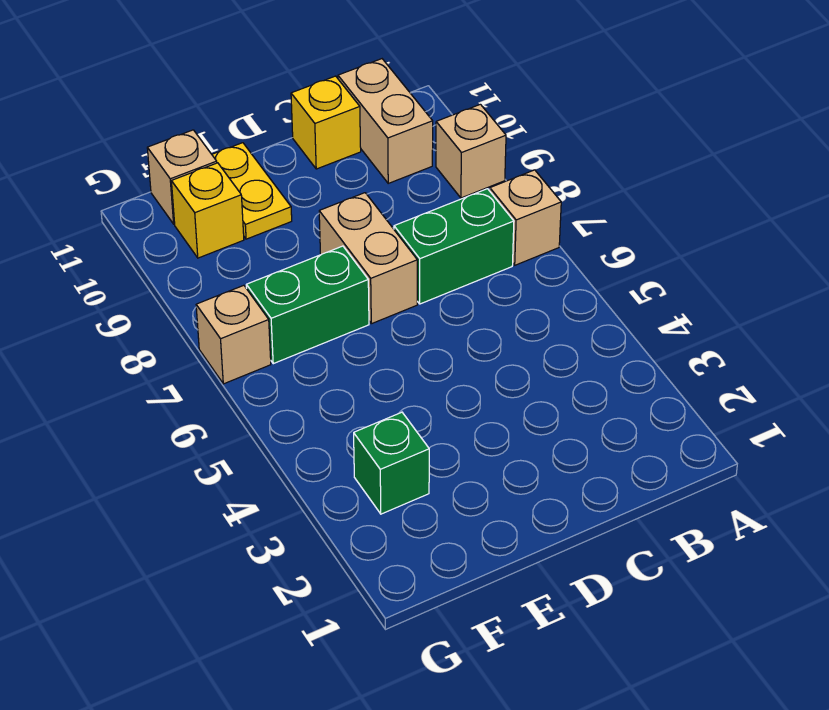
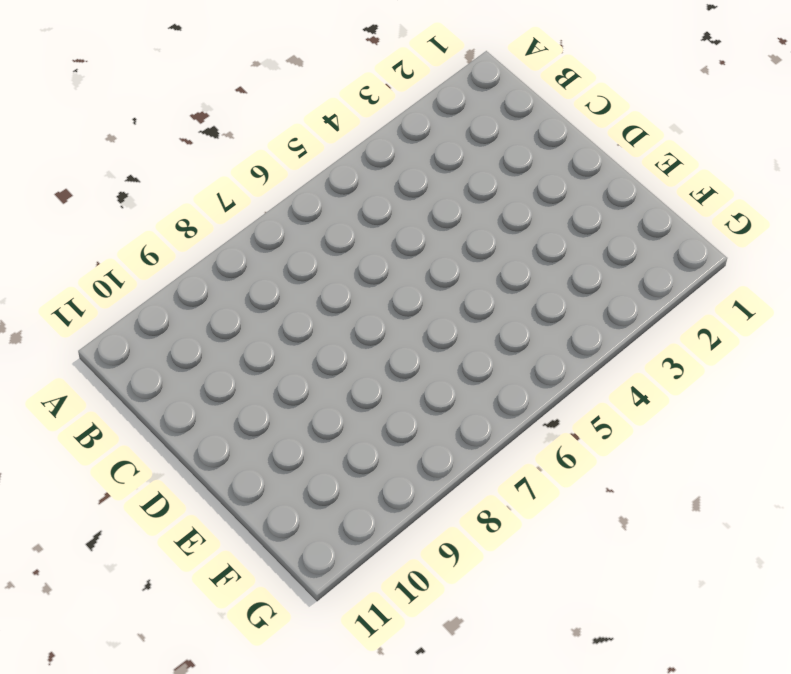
none -> tan brick A7 level 1
none -> tan brick A9 level 1
none -> green brick B7:C7 level 1

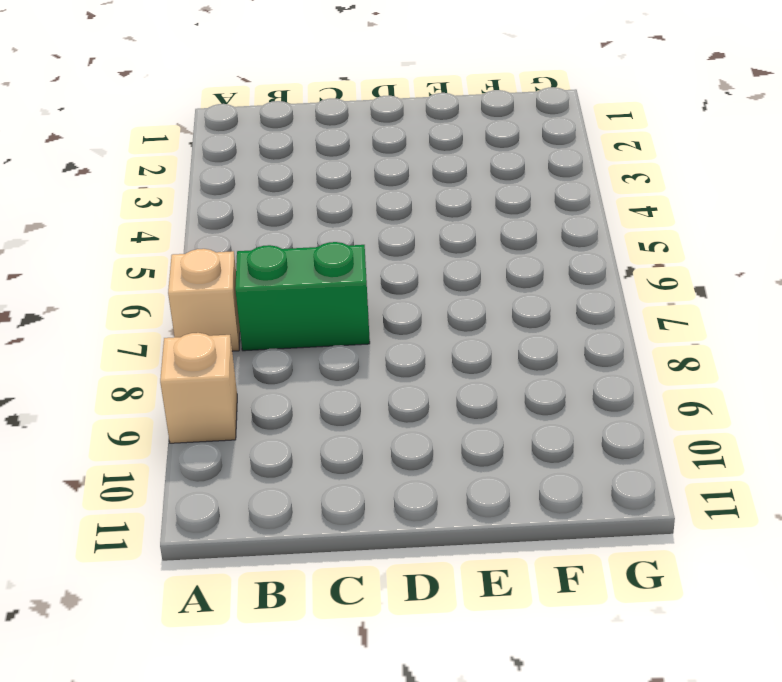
none -> tan brick B10:B11 level 1
none -> yellow brick C11 level 1
none -> tan brick D7:D8 level 1

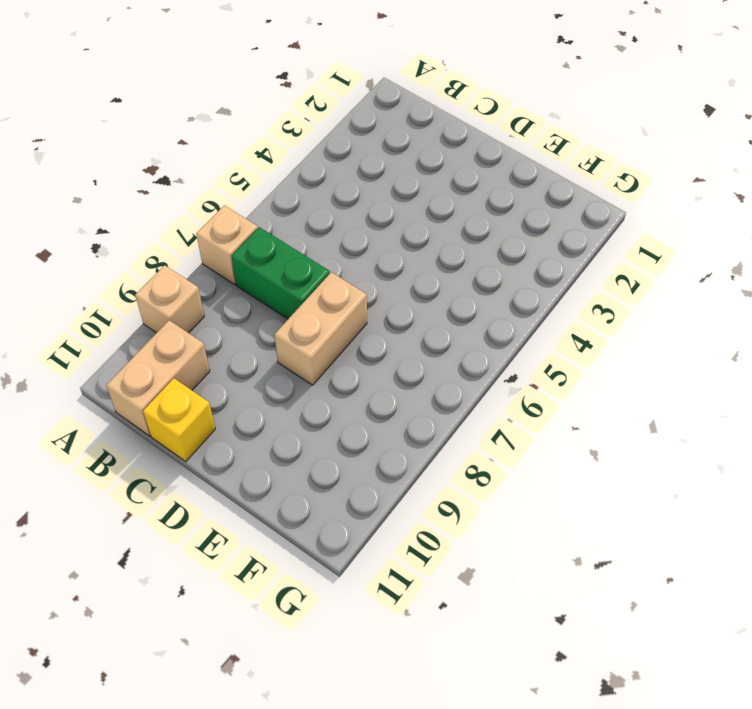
none -> green brick E7:F7 level 1
none -> yellow plate E10:E11 level 1
none -> green brick F3 level 1

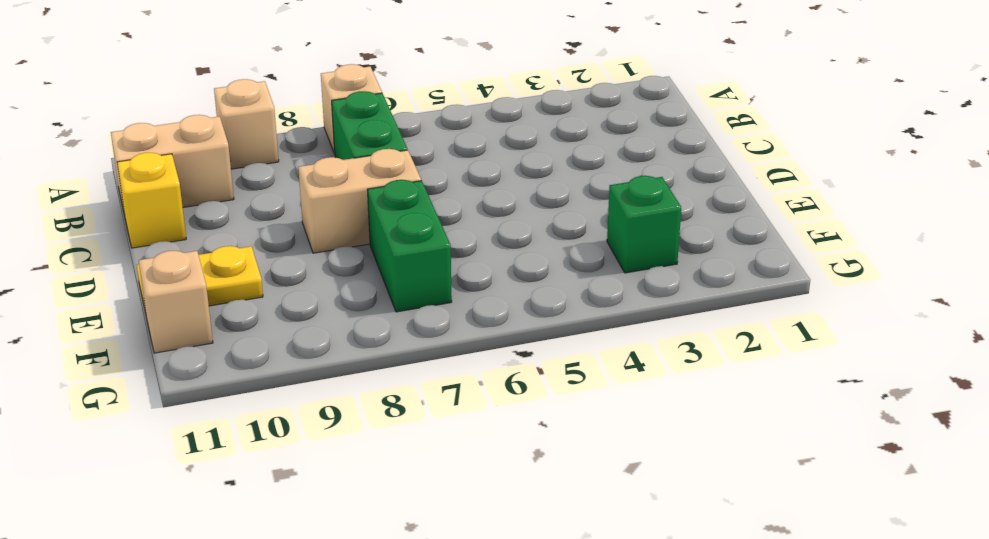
none -> yellow brick F10 level 1
none -> tan brick G7 level 1

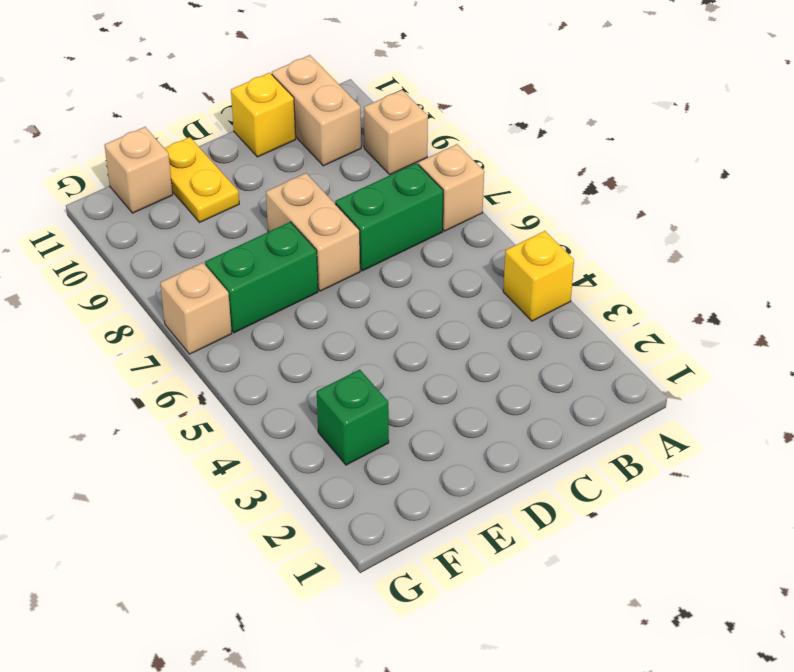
yellow brick A4 level 1 -> yellow brick F10 level 1

